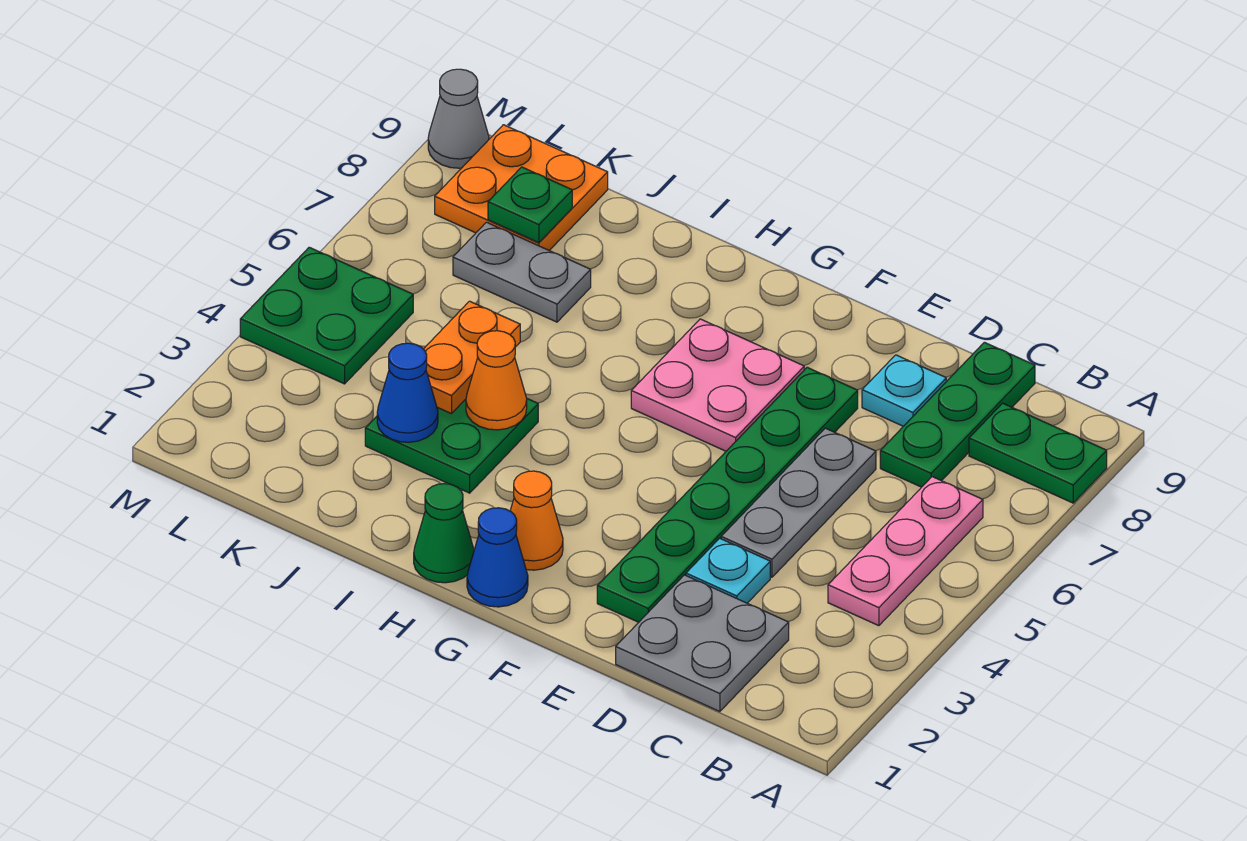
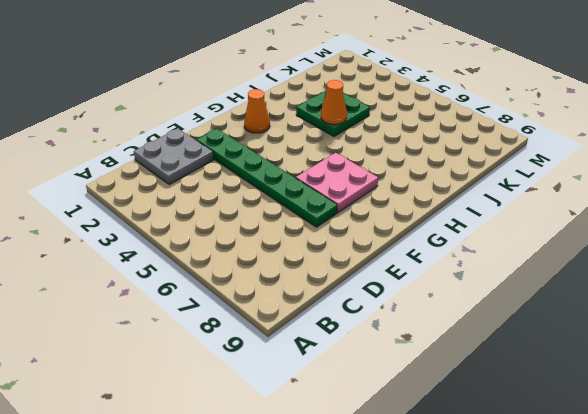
none -> green plate A8:B8 level 1
none -> pink plate B4:B6 level 1
none -> green plate C7:C9 level 1

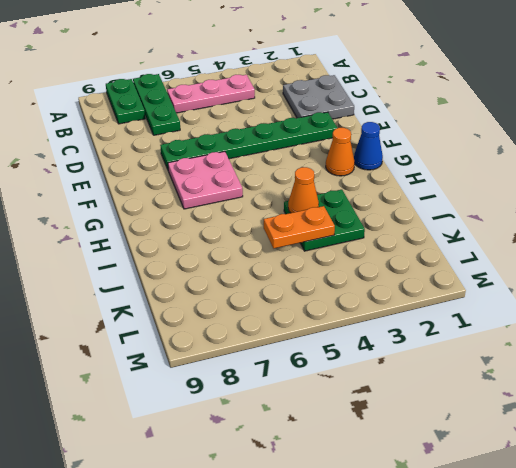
green plate A7:C7 level 1 -> green plate C7:C9 level 1
none -> cyan plate D3 level 1
none -> grey plate D4:D6 level 1
none -> cyan plate D8 level 1

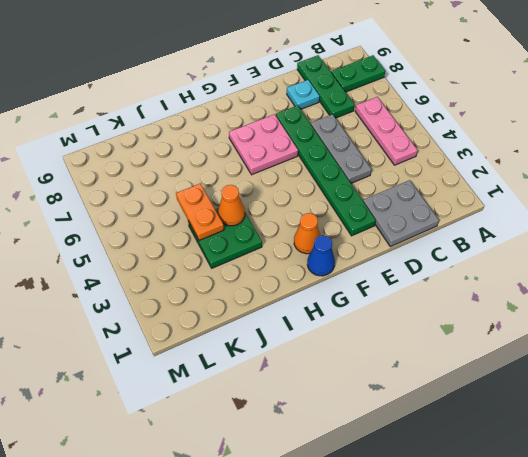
none -> cyan plate D3 level 1
none -> green cone H1 level 1
none -> grey plate J7:K7 level 1

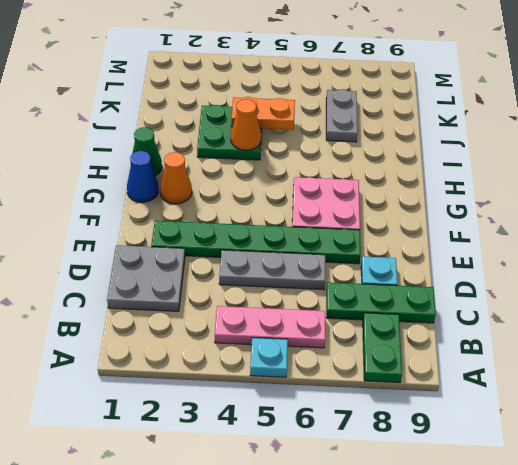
cyan plate A5 level 1 -> cyan plate D3 level 1
none -> orange plate K8:L9 level 1
none -> green plate L4:M5 level 1
none -> grey cone M9 level 1

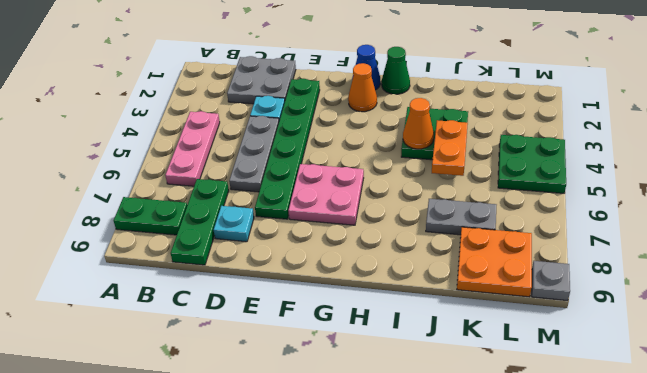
grey plate M9 level 1 -> grey cone M9 level 1
none -> blue cone J3 level 2
none -> green plate K8 level 2

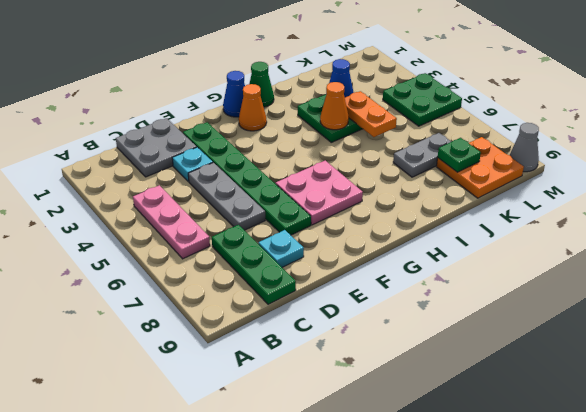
none -> green plate A8:B8 level 1

